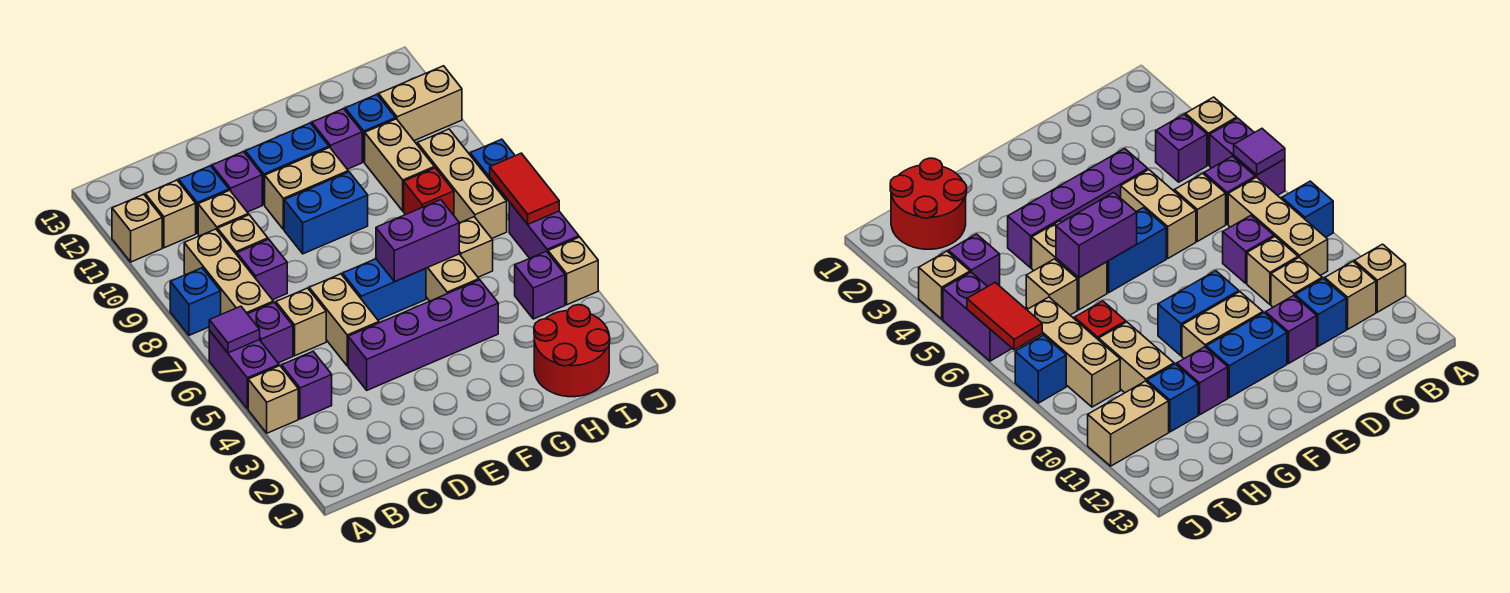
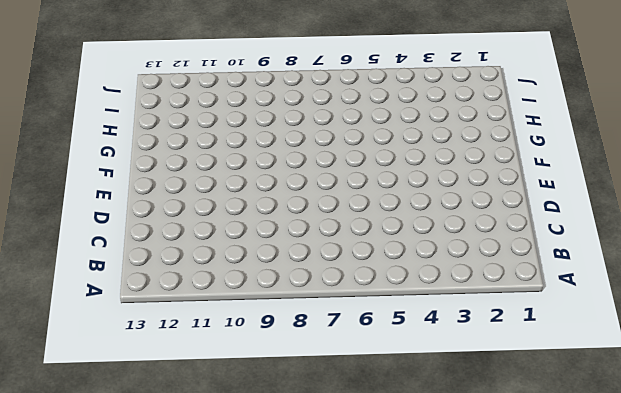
none -> tan brick A4 level 1
none -> purple brick A5:A6 level 1
none -> blue brick A8 level 1
none -> tan brick A11 level 1

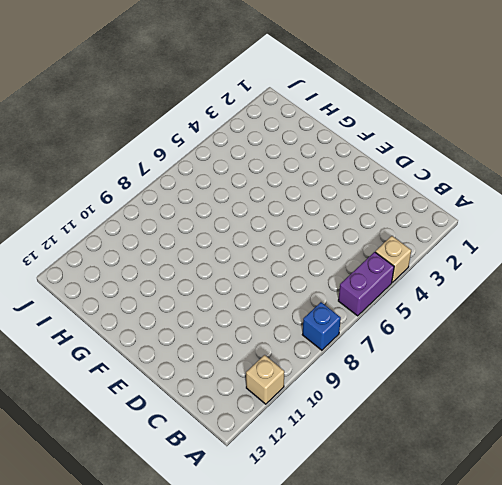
none -> purple brick B4 level 1
none -> purple brick B6 level 1
none -> tan brick B7:B9 level 1
none -> tan brick B11 level 1

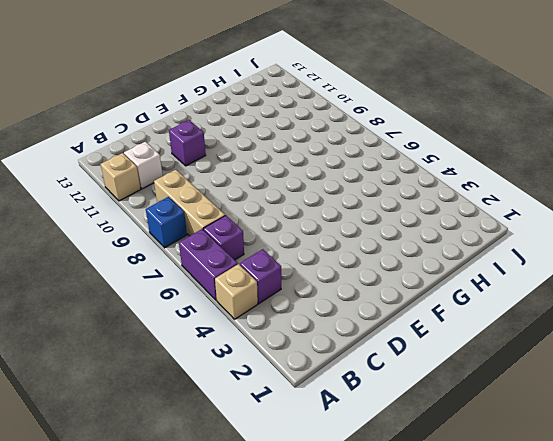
white brick B11 level 1 -> tan brick B11 level 1
none -> tan brick C6 level 1
none -> purple brick C8 level 1
none -> tan brick C9 level 1
none -> tan brick C10 level 1

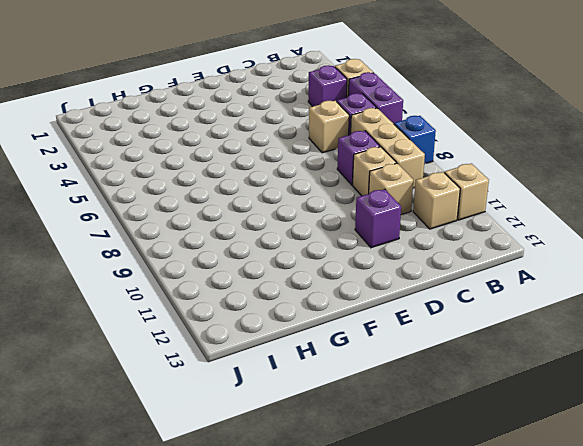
none -> blue brick C11 level 1
none -> purple brick D4:G4 level 1
none -> tan brick D5:D6 level 1
none -> blue brick E6:F6 level 1

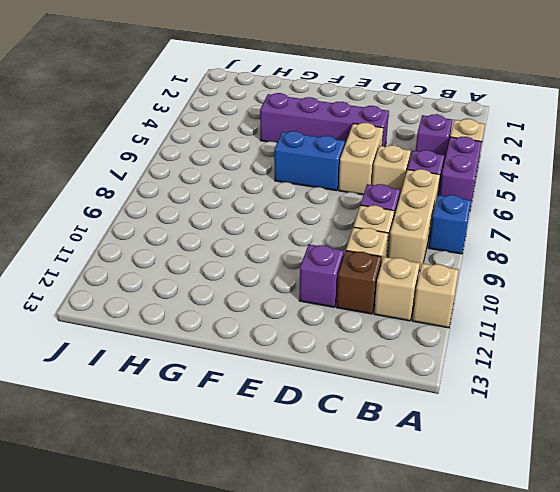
brown brick C11 level 1 -> blue brick C11 level 1
none -> blue brick E9:F9 level 1
none -> tan brick E10:F10 level 1
none -> blue brick E11:F11 level 1
none -> tan brick G5:G6 level 1

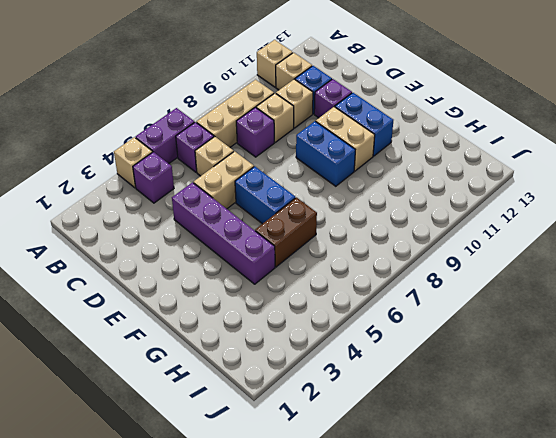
brown brick G5:G6 level 1 -> tan brick G5:G6 level 1
none -> blue brick A8 level 1
none -> purple brick G11 level 1
none -> red round brick H1:I2 level 1
none -> tan brick H6 level 1

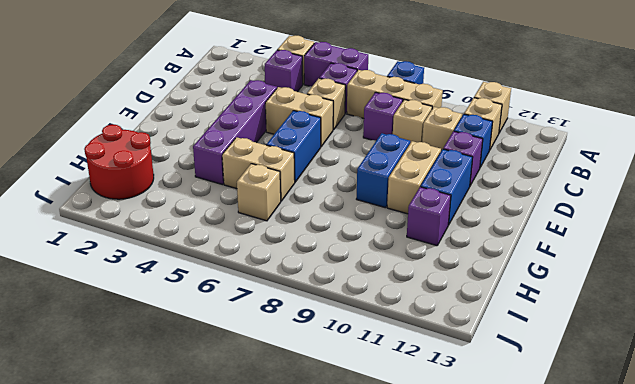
none -> red brick H8 level 1
none -> tan brick H9:H10 level 1
none -> blue brick H11 level 1
none -> purple brick I4 level 1

